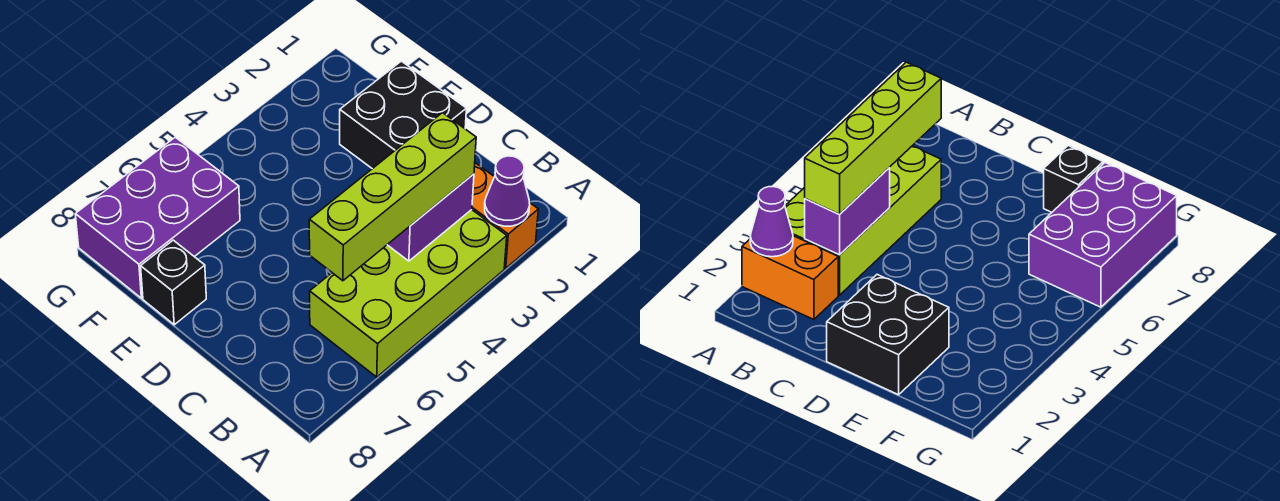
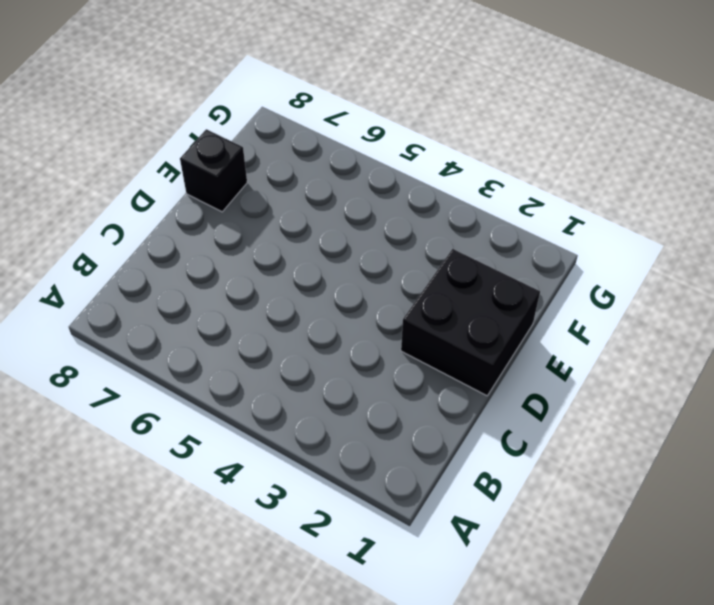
none -> orange brick A2:B2 level 1
none -> lime brick A3:B6 level 1

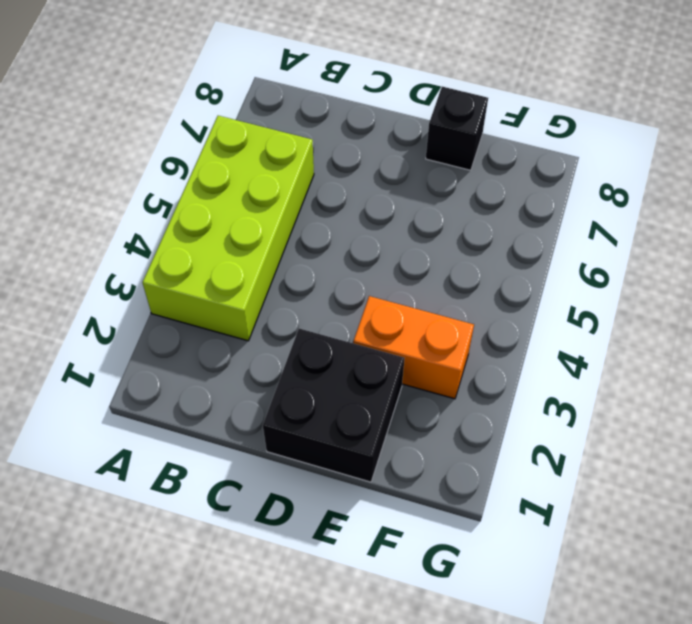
orange brick E3:F3 level 1 -> orange brick A2:B2 level 1
none -> purple brick F6:G8 level 1
none -> purple cone A2 level 2

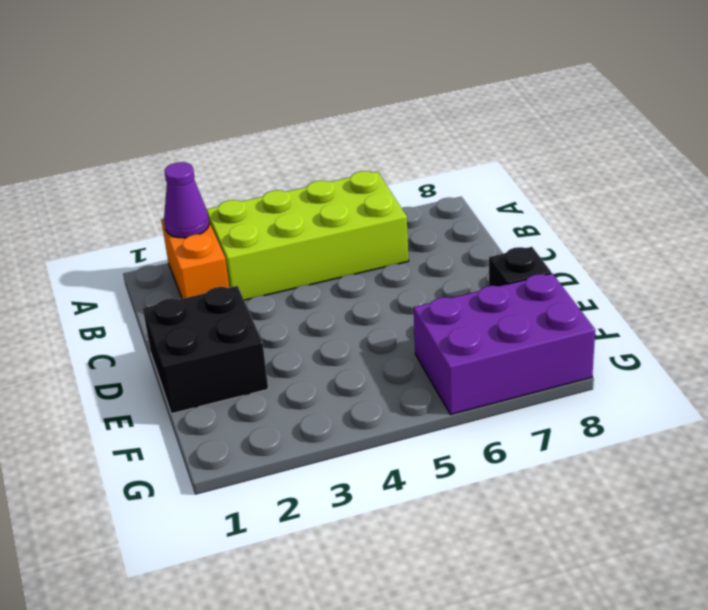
none -> purple brick B3:B4 level 2
none -> lime brick B3:B6 level 3

